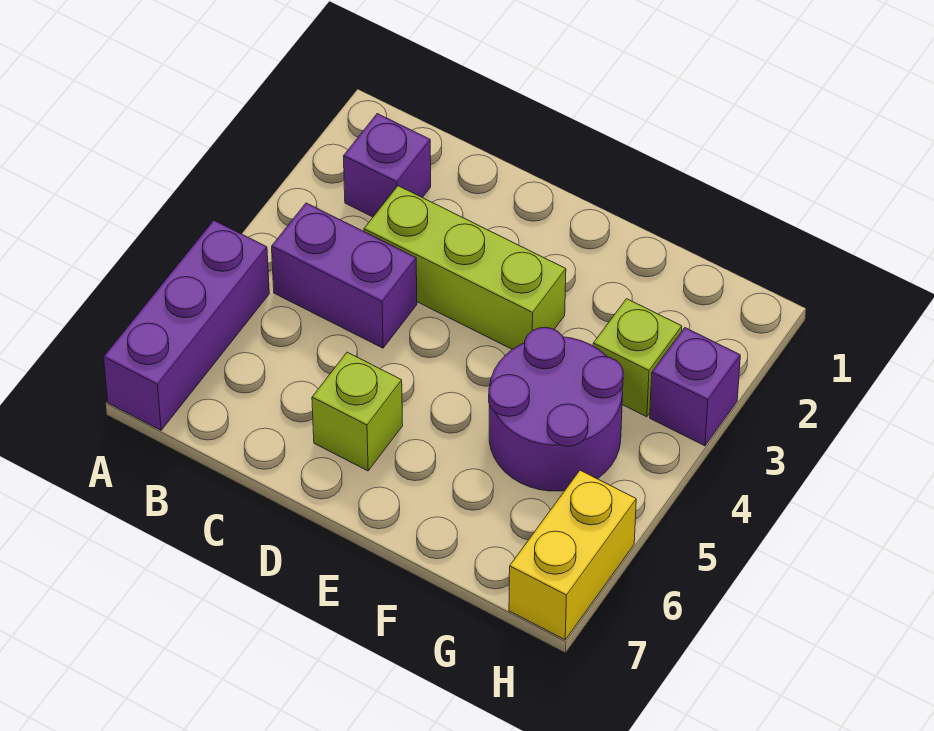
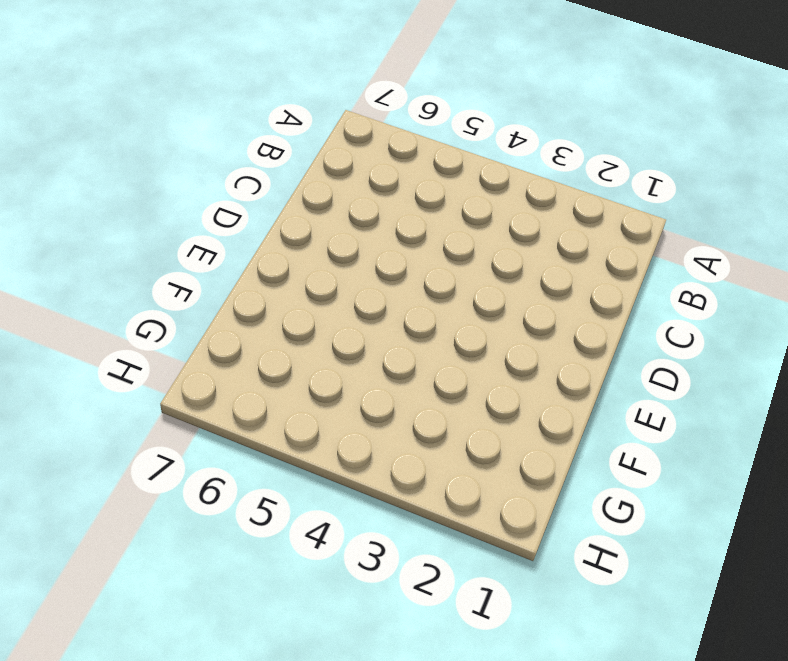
none -> purple brick A5:A7 level 1
none -> purple brick B2 level 1

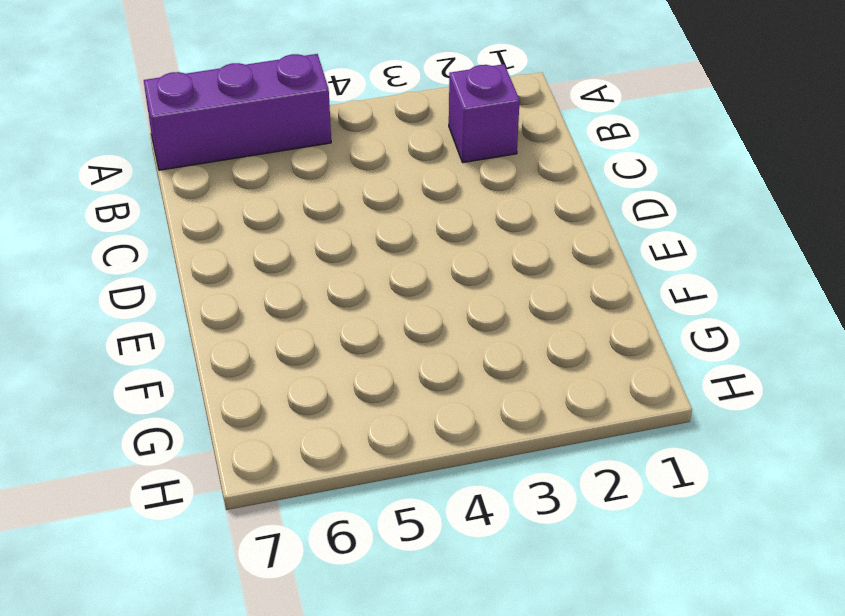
none -> purple brick B4:C4 level 1
none -> lime brick C3:E3 level 1

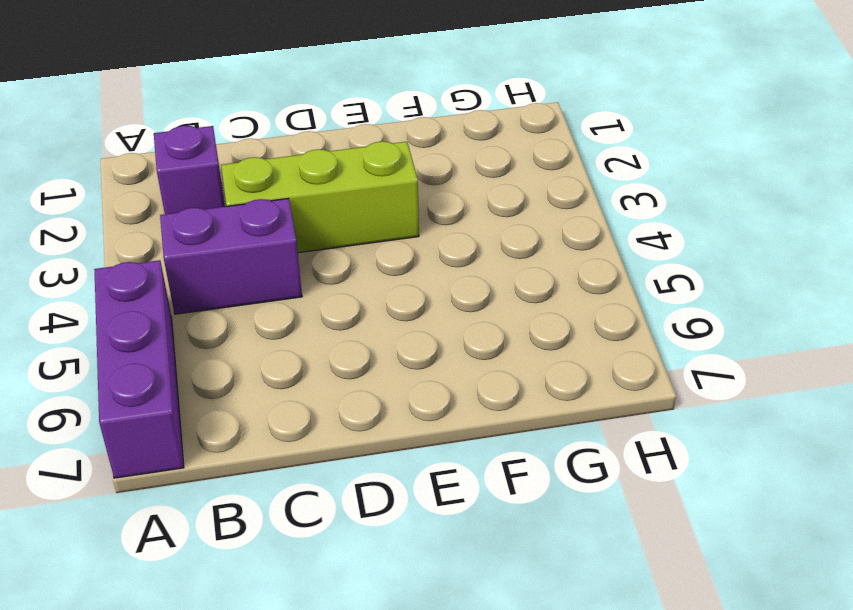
none -> lime brick D6 level 1
none -> purple round brick F4:G5 level 1

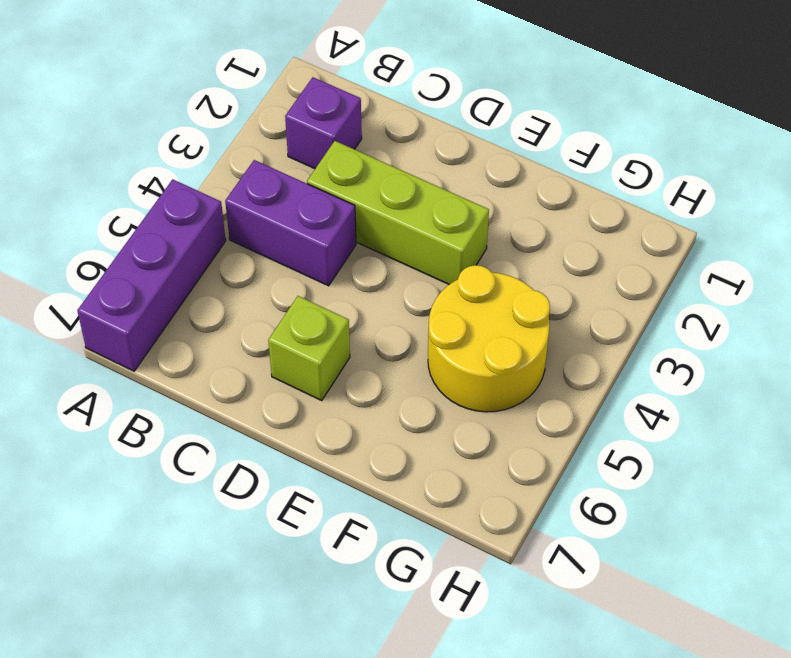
yellow round brick F4:G5 level 1 -> purple round brick F4:G5 level 1
none -> lime brick G3 level 1
none -> purple brick H3 level 1

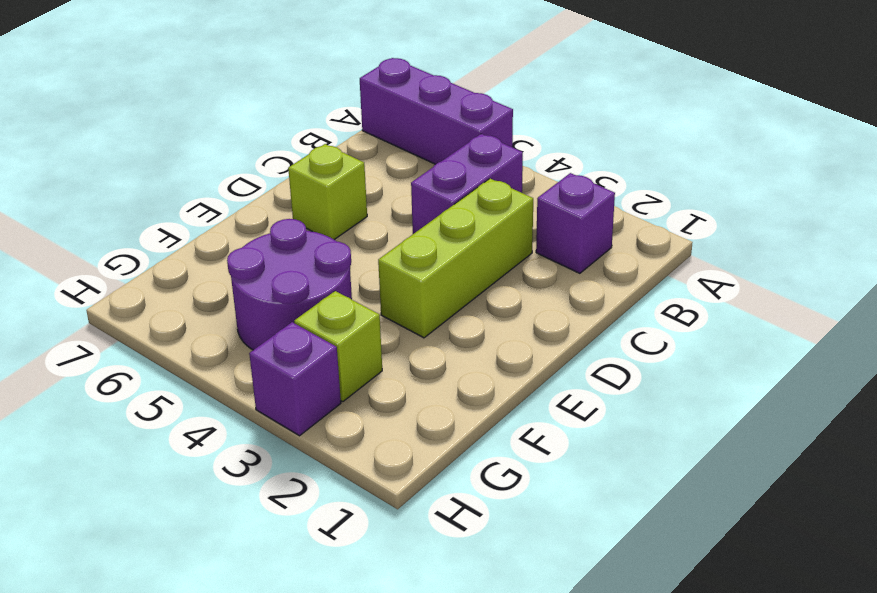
none -> yellow brick H6:H7 level 1

